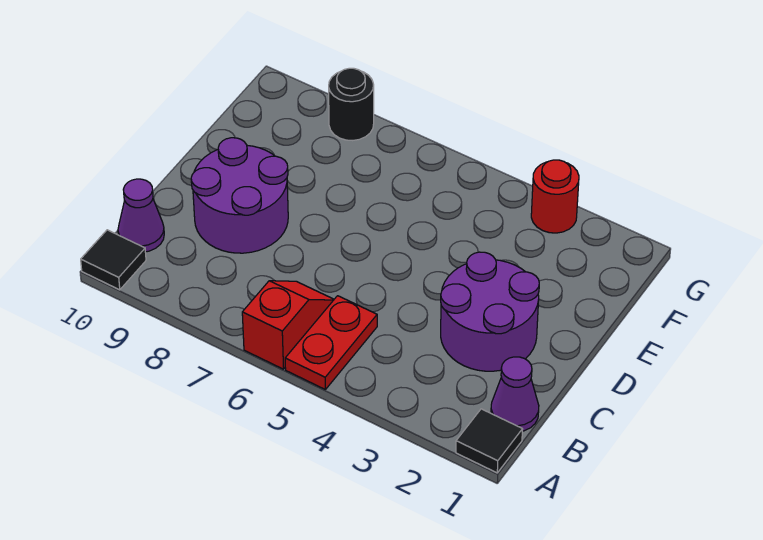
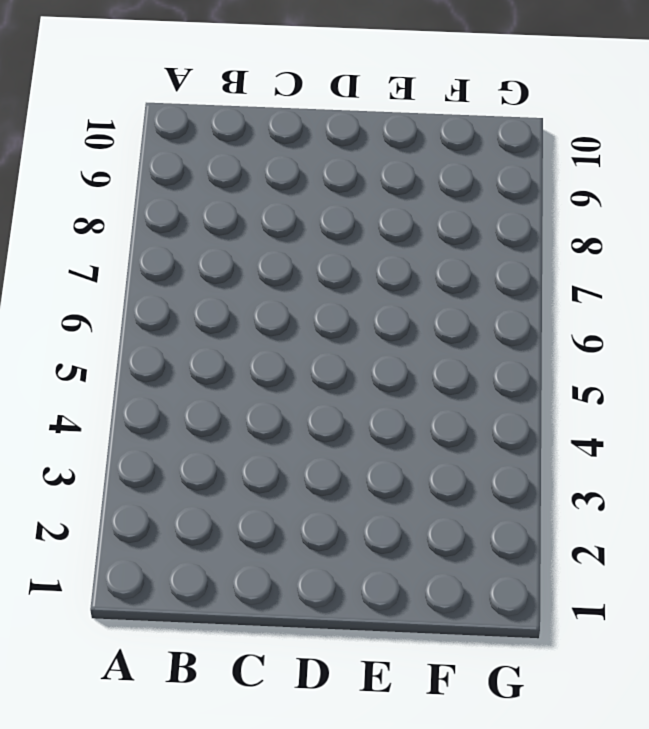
none -> black tile A1 level 1
none -> red plate A5:B5 level 1

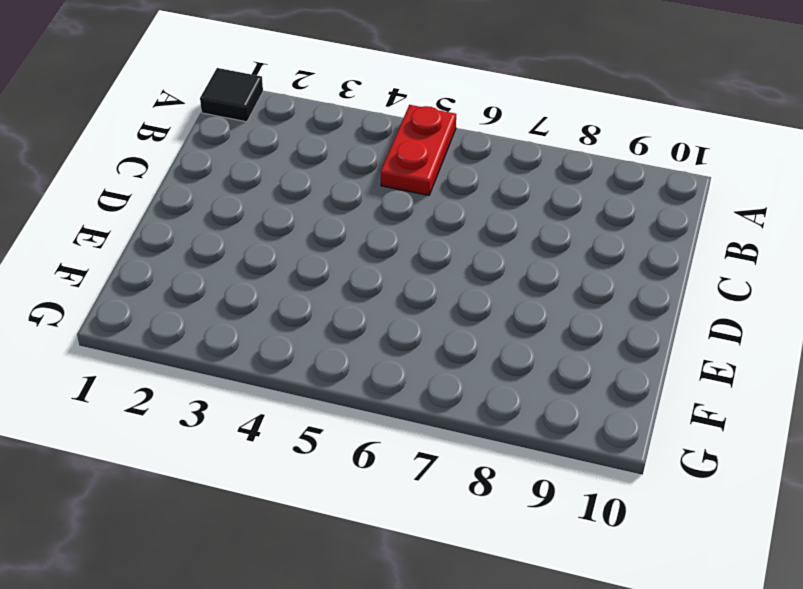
none -> red slope A6:B6 level 1 top A
none -> black tile A10 level 1

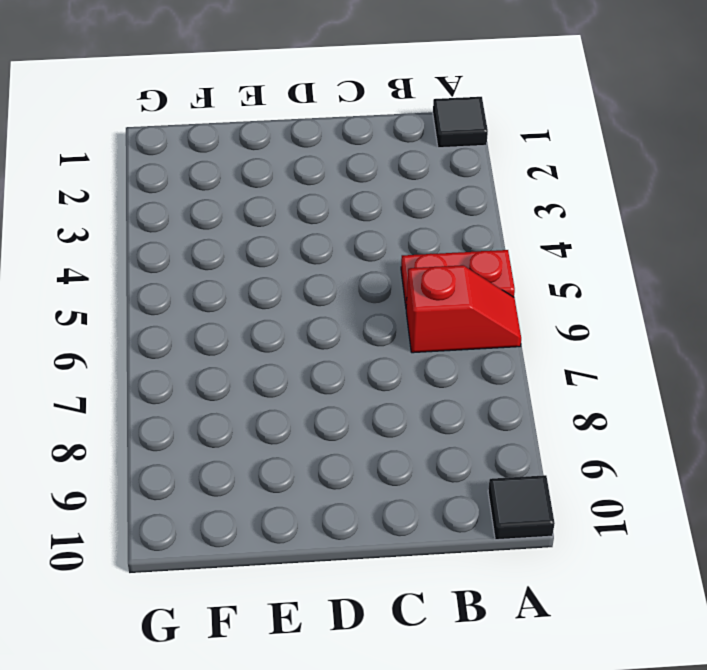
red slope A6:B6 level 1 top B -> red slope A6:B6 level 1 top A
none -> purple cone B1 level 1
none -> purple cone B10 level 1

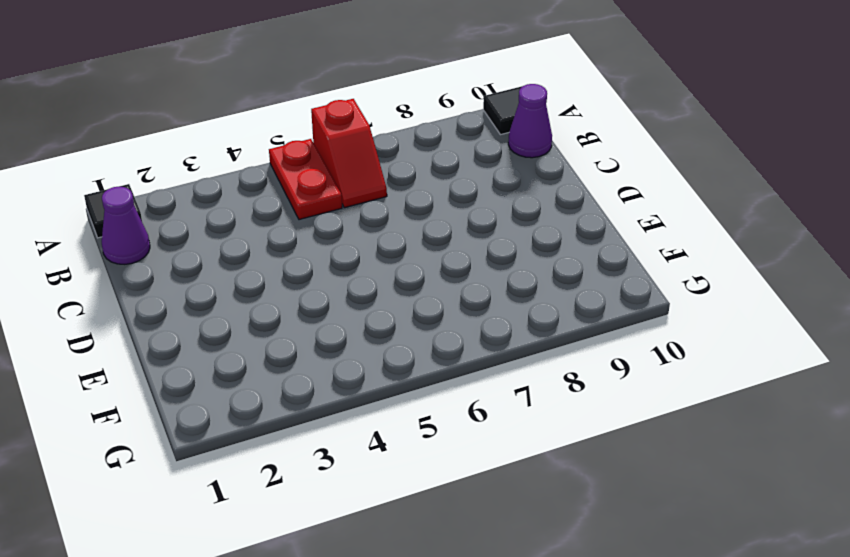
none -> purple round brick C2:D3 level 1
none -> purple round brick C8:D9 level 1

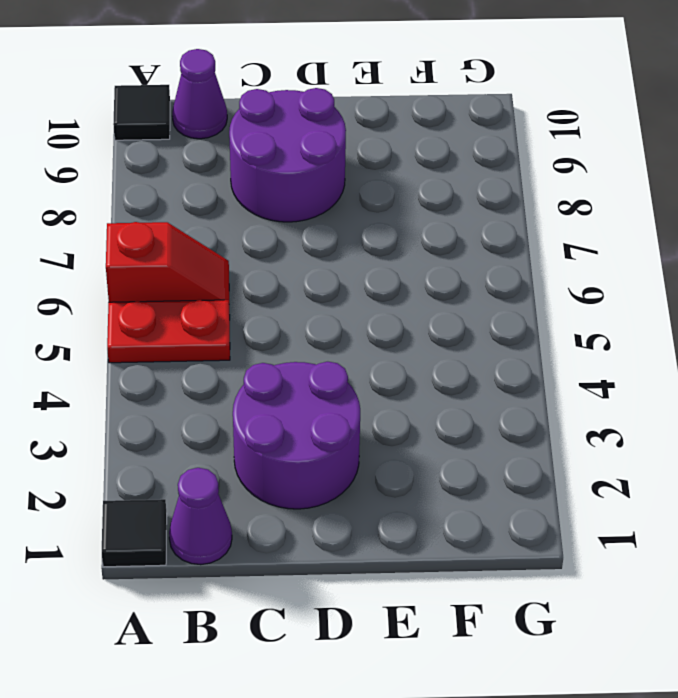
none -> red round brick G3 level 1
none -> black round brick G8 level 1

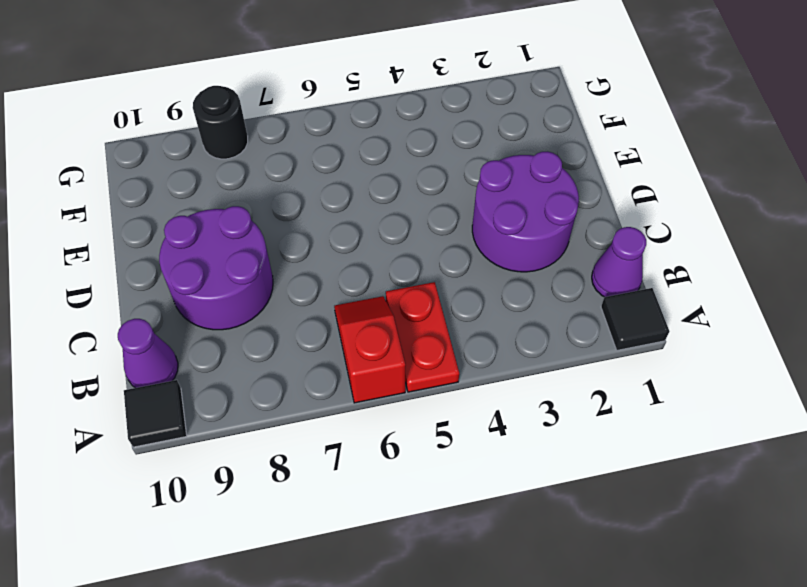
none -> red round brick G3 level 1

